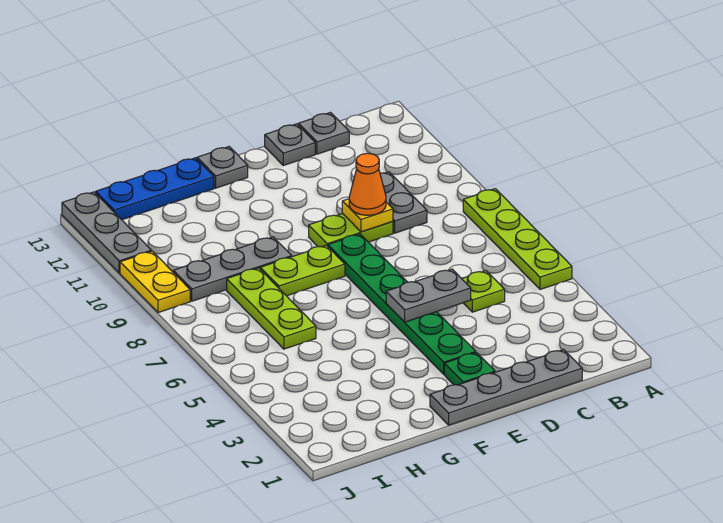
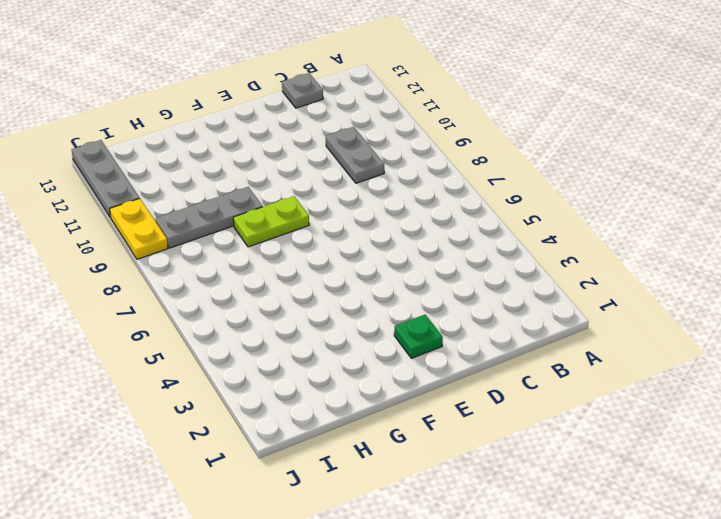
none -> lime plate A5:A8 level 1
none -> grey plate C1:F1 level 1
none -> lime plate C5 level 1

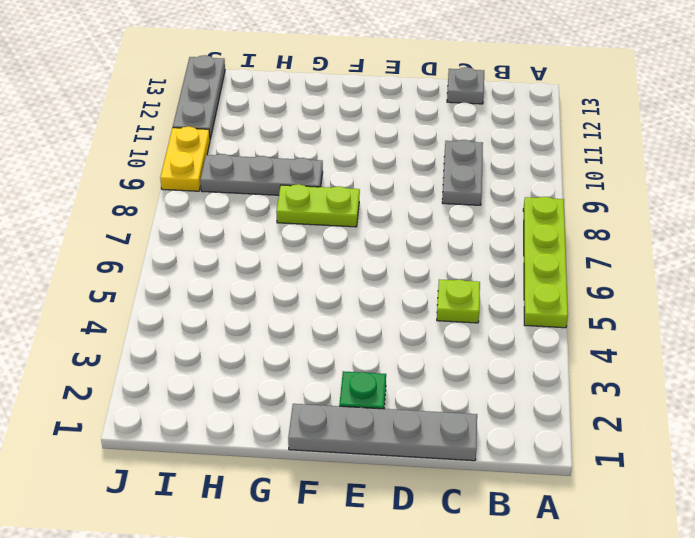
none -> lime plate D9:E9 level 1
none -> grey plate D13 level 1
none -> green plate E3:E8 level 1

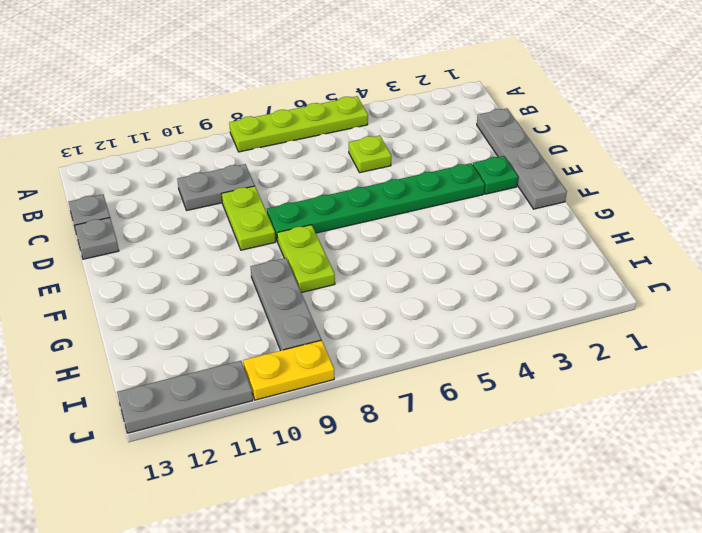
none -> grey plate F13 level 1
none -> blue plate G13:I13 level 1
none -> lime plate H6:H8 level 1

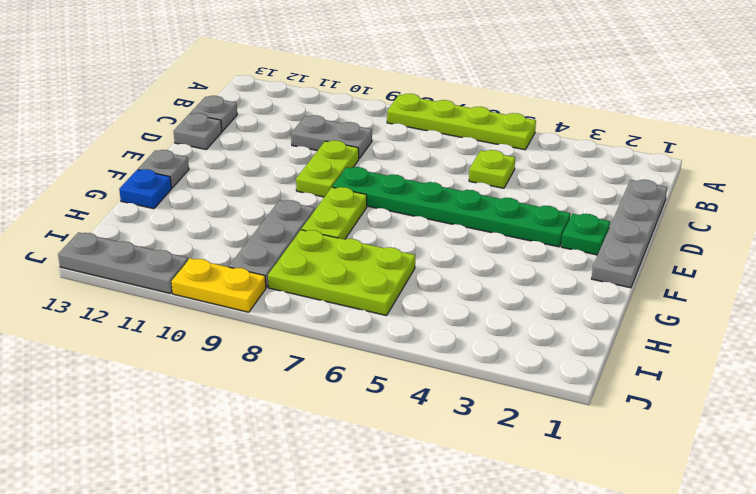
blue plate G13 level 1 -> blue plate G13:I13 level 1
lime plate H6:I8 level 1 -> lime plate H6:H8 level 1
none -> grey plate D5:E5 level 2
none -> yellow plate D9 level 2
none -> orange cone D9 level 3

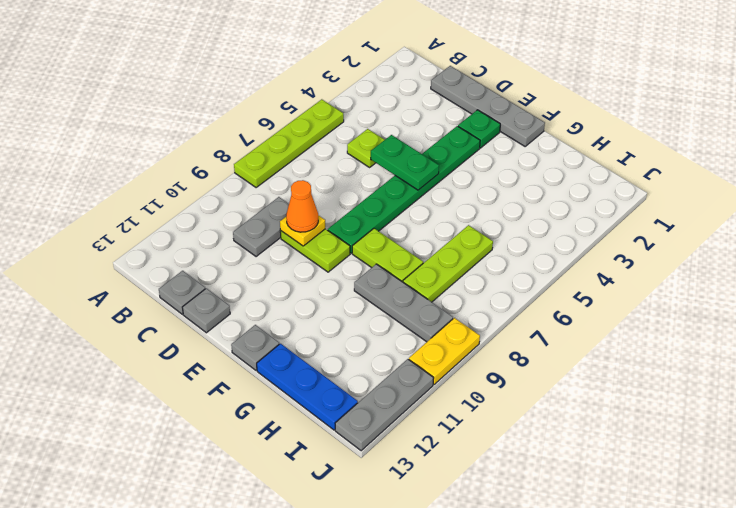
green plate D5:E5 level 2 -> grey plate D5:E5 level 2

